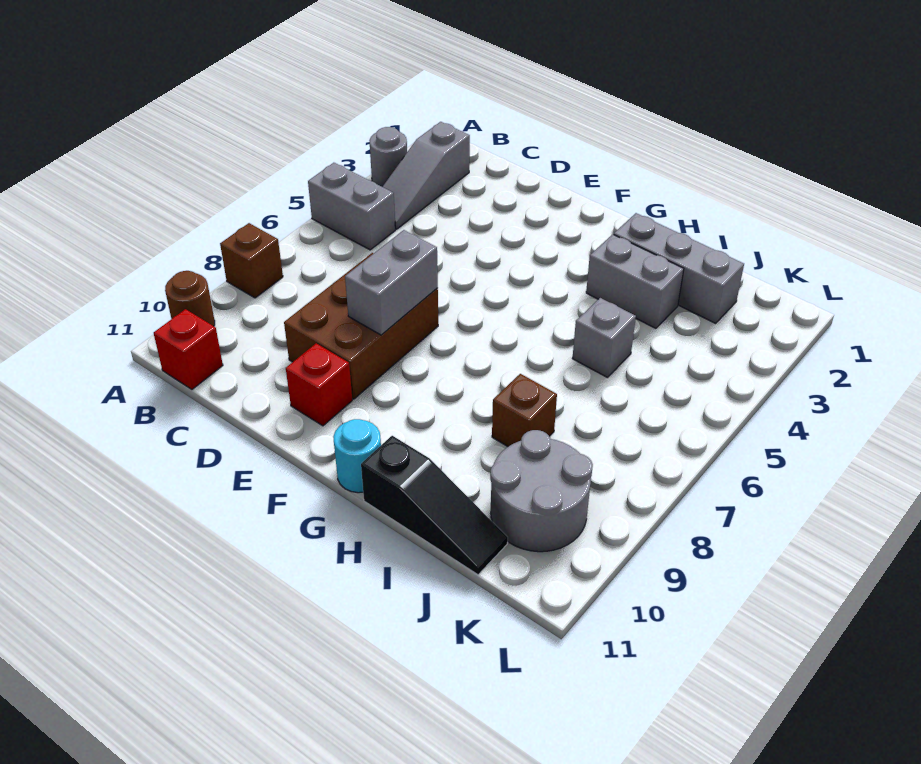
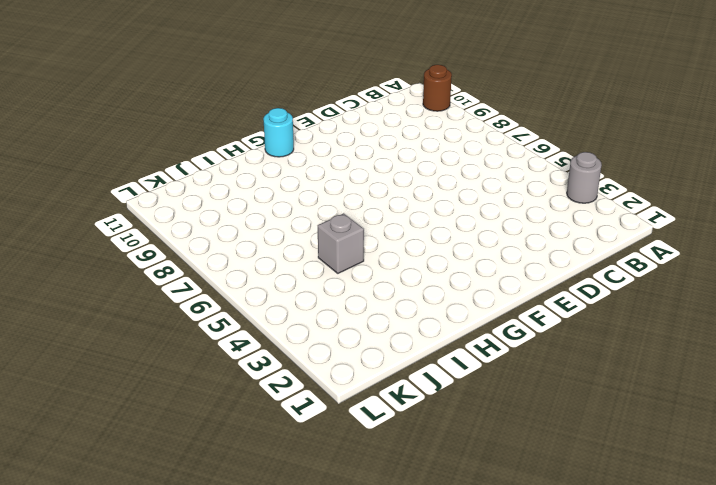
none -> grey brick A5:B5 level 1
none -> brown brick A8 level 1
none -> grey slope B2:B4 level 1 top 2

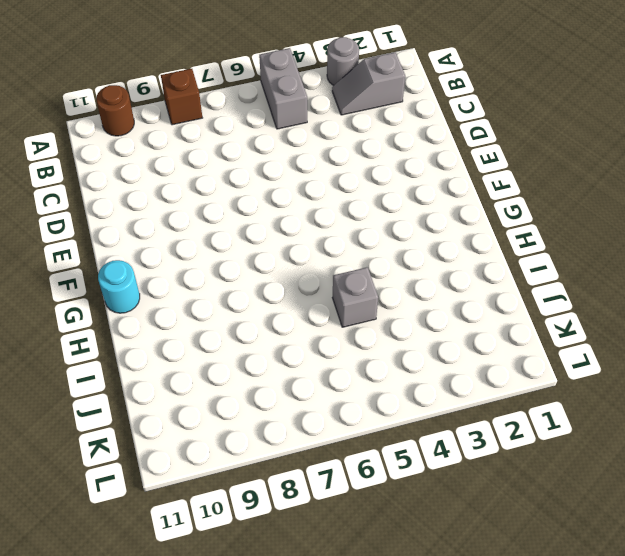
grey slope B2:B3 level 1 top 2 -> grey slope B2:B4 level 1 top 2
none -> red brick B11 level 1
none -> brown brick D7:E9 level 1
none -> red brick E10 level 1

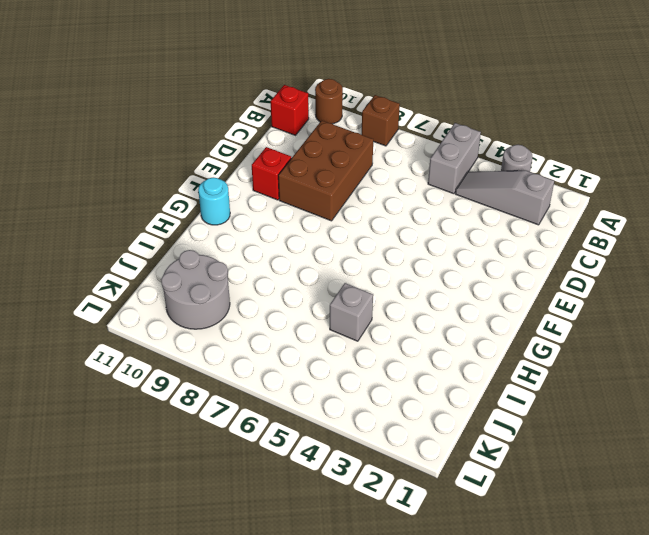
brown brick C8:E9 level 1 -> brown brick D7:E9 level 1
none -> grey brick H2:J2 level 1
none -> grey brick H3:I3 level 1
none -> black slope H11:J11 level 1 top H

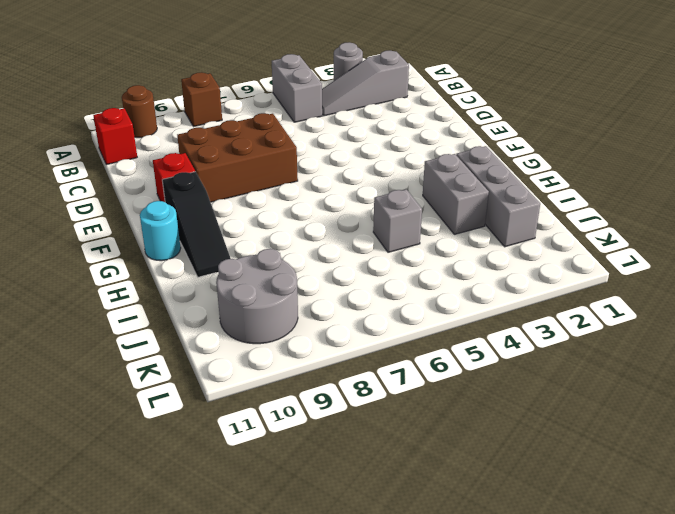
black slope F10:H10 level 1 top F -> black slope H11:J11 level 1 top H
none -> brown brick I8 level 1
none -> grey brick E7:E8 level 2

